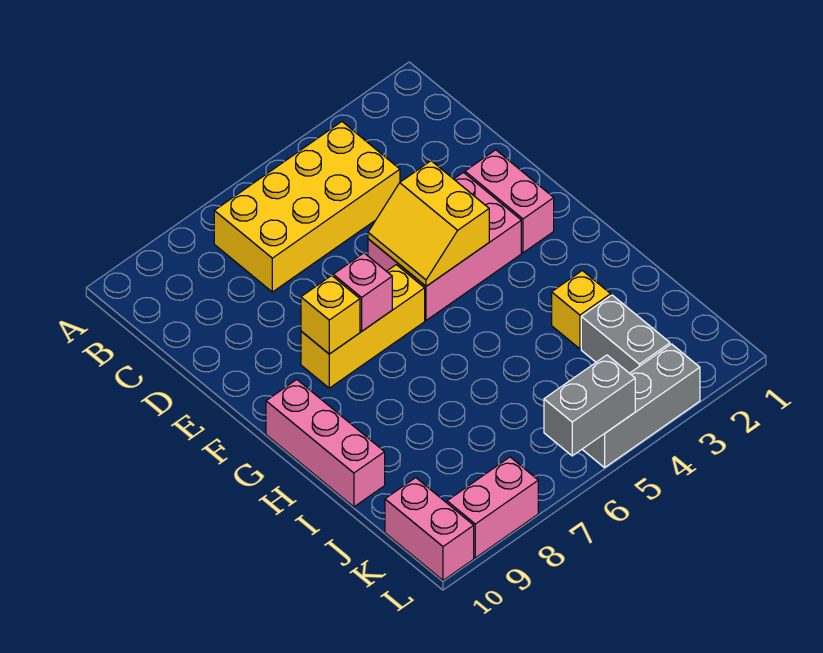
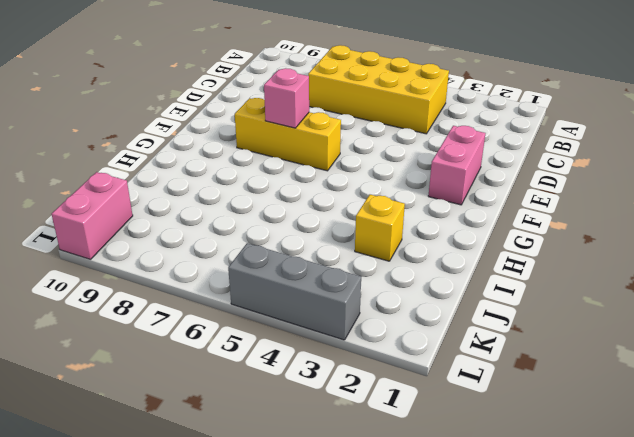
none -> pink brick E3:F5 level 1
none -> pink brick G10:I10 level 1
none -> grey brick J3:K3 level 1

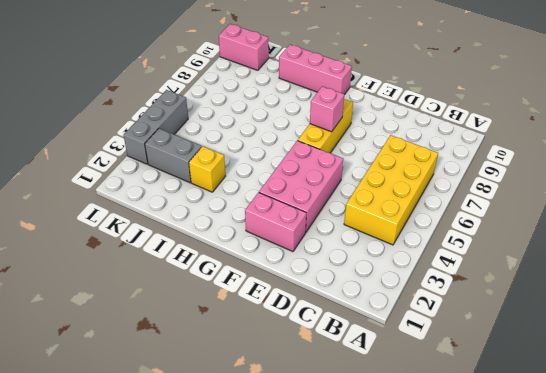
none -> pink brick L8:L9 level 1
none -> yellow slope E4:F5 level 2 top 4
none -> yellow brick F8 level 2

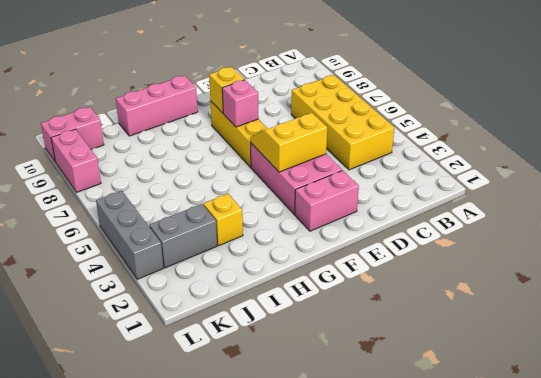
none -> grey brick L5:L6 level 2

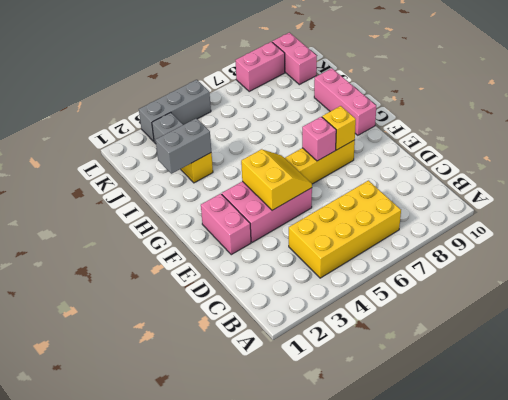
grey brick I2:I3 level 2 -> grey brick L5:L6 level 2

